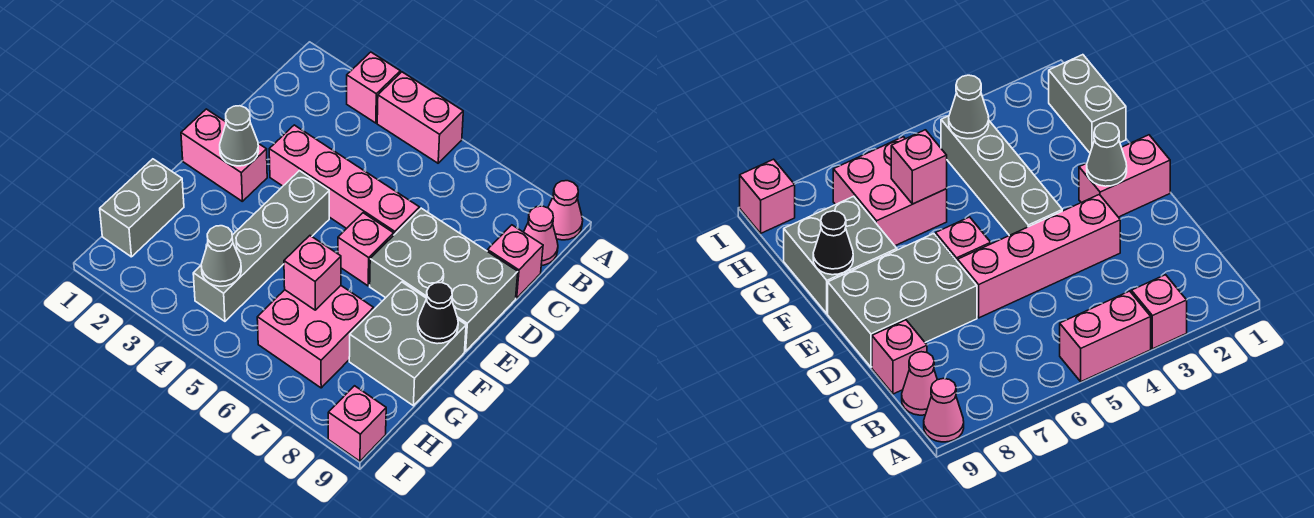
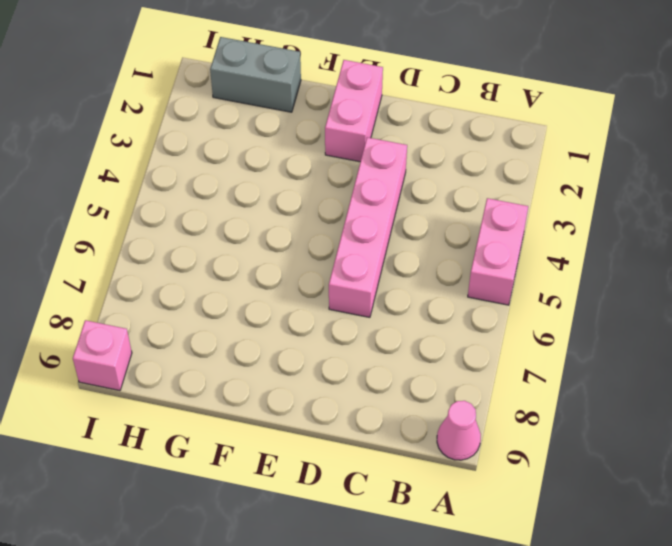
none -> pink brick A3 level 1
none -> pink cone B9 level 1
none -> pink brick C9 level 1

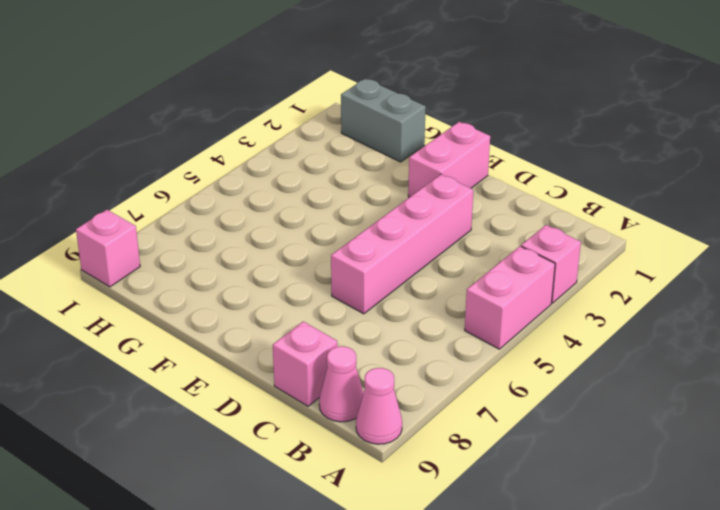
none -> grey brick D7:E9 level 1
none -> grey brick E4:H4 level 1
none -> pink brick E6 level 1

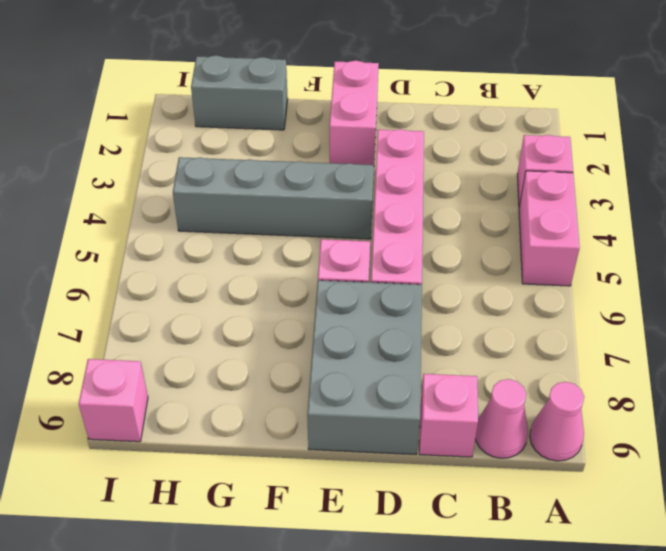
none -> grey brick F8:G9 level 1
none -> pink brick G6:H7 level 1
none -> grey cone E2 level 2

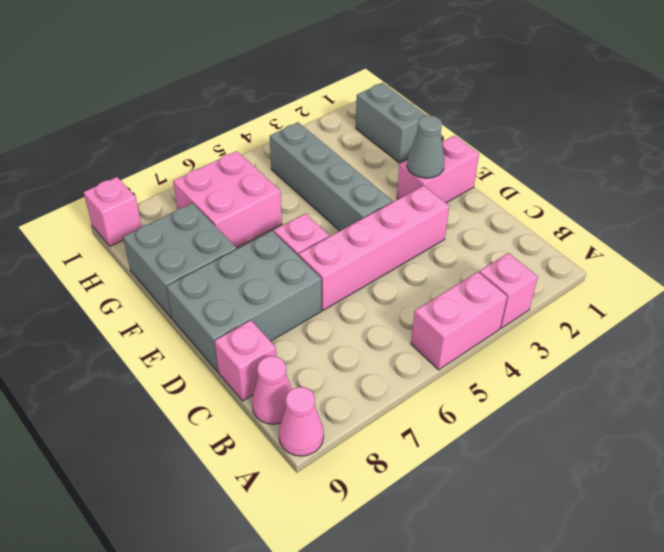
none -> black cone F9 level 2
none -> pink brick G6 level 2
none -> grey cone H4 level 2

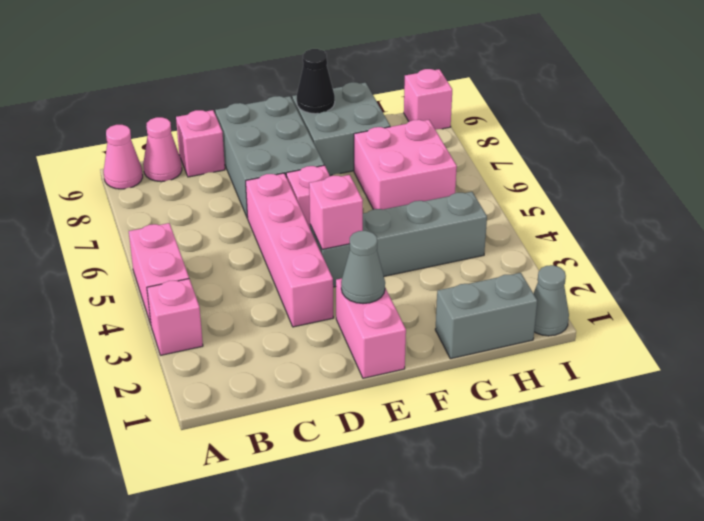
pink brick E4 level 2 -> pink brick G6 level 2
grey cone I1 level 1 -> grey cone H4 level 2

